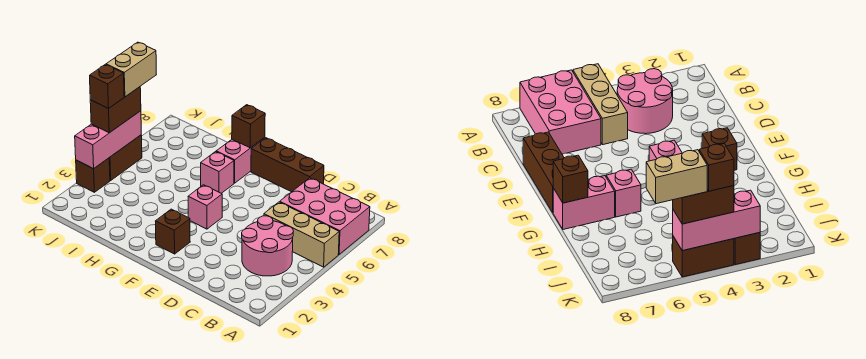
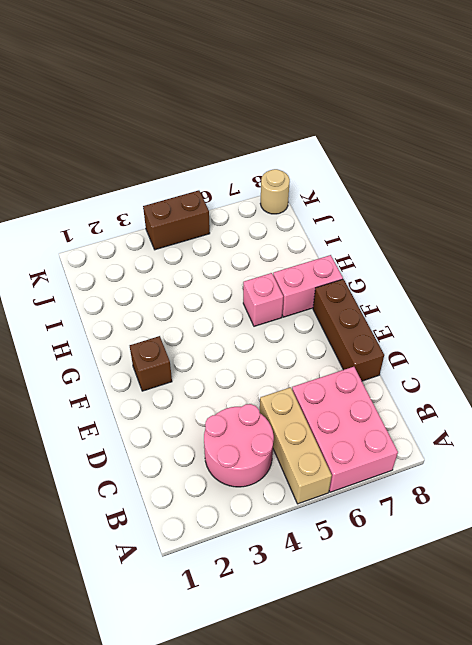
tan round brick K8 level 1 -> none
none -> pink brick F4 level 1
none -> brown brick K3 level 1
none -> brown brick G8 level 2

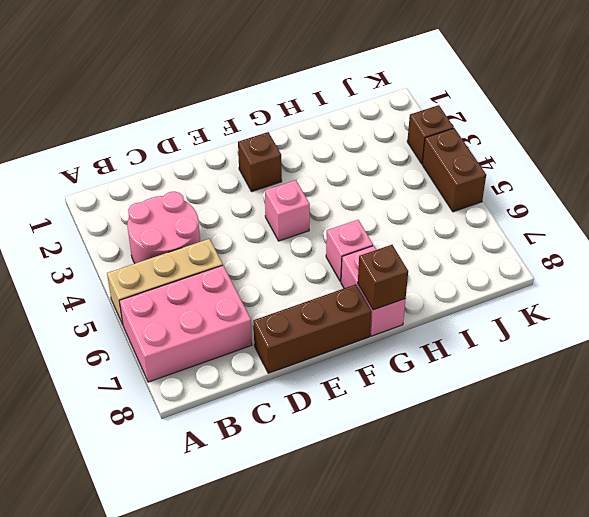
none -> pink brick K3:K5 level 2
none -> brown brick K4:K5 level 3
none -> brown brick K4 level 4

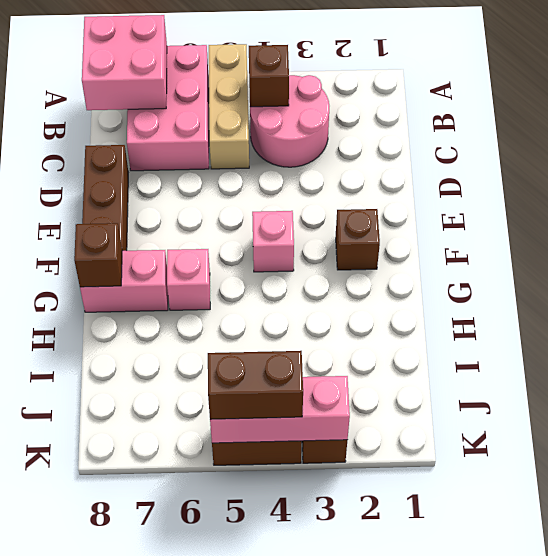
pink brick A7:B8 level 2 -> none
brown brick B4 level 2 -> brown brick K4 level 4
none -> tan brick K5:K6 level 4

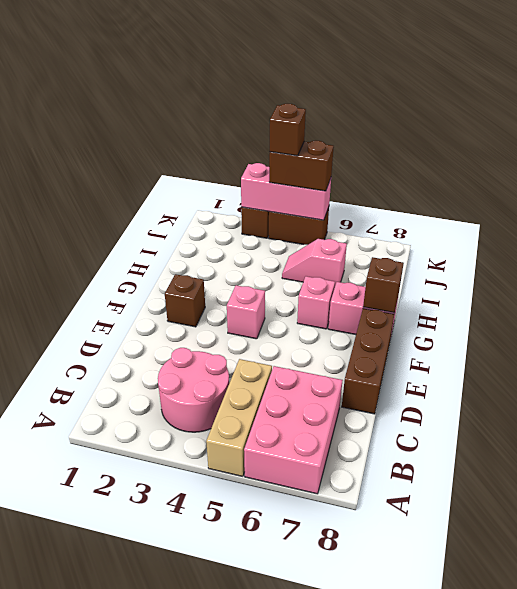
pink slope I5:I6 level 1 top 6 -> none
none -> tan brick K5:K6 level 4

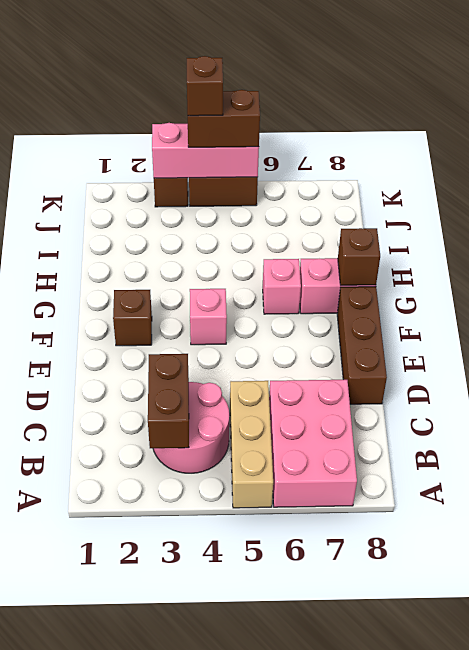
brown brick B3:C3 level 2 -> none
none -> tan brick K5:K6 level 4

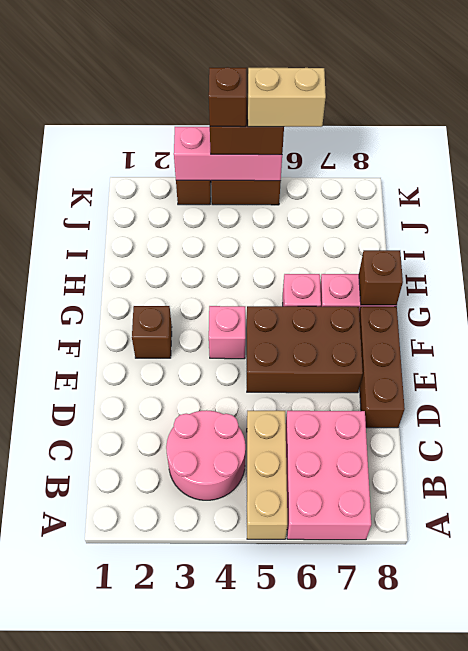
brown brick E5:F7 level 1 -> none

